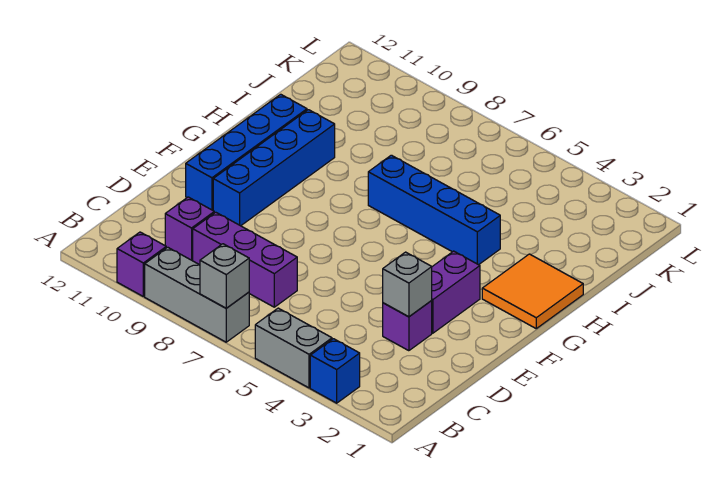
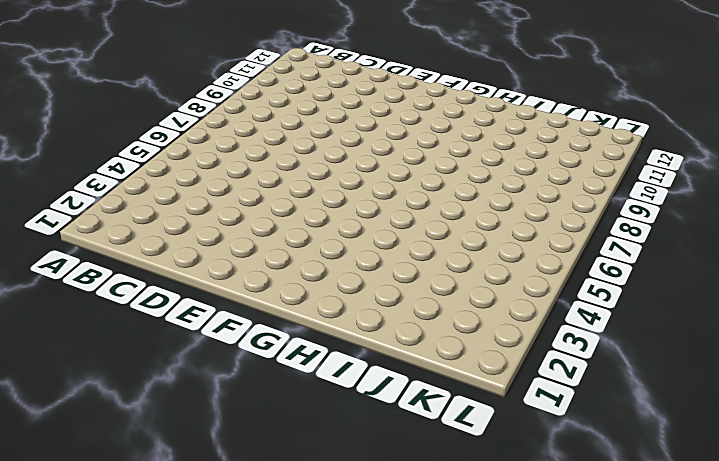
none -> blue brick A3 level 1
none -> grey brick A4:A5 level 1
none -> grey brick A7:A9 level 1

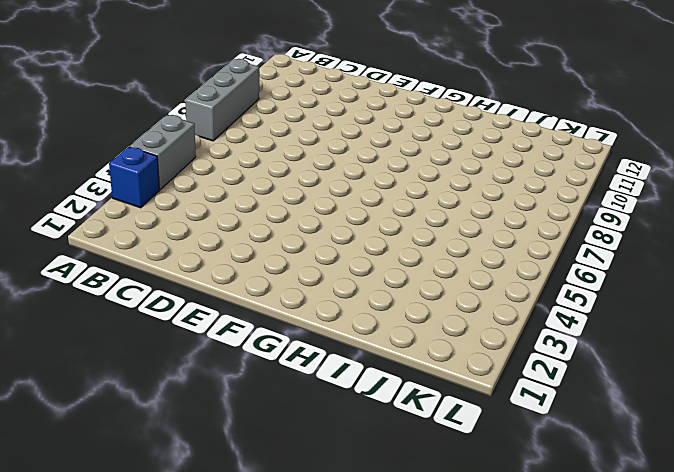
none -> purple brick A10 level 1
none -> purple brick C7:C9 level 1
none -> purple brick C10 level 1

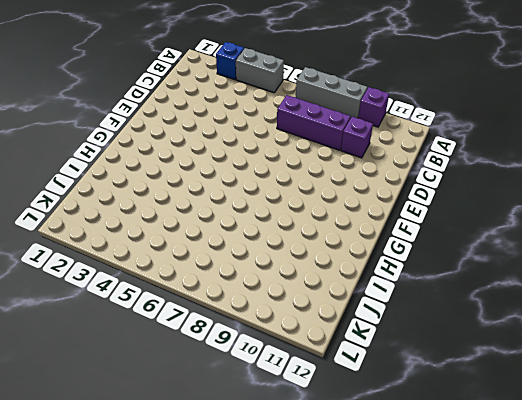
none -> purple brick D3 level 1
none -> purple brick E3:F3 level 1
none -> blue brick E10:H10 level 1

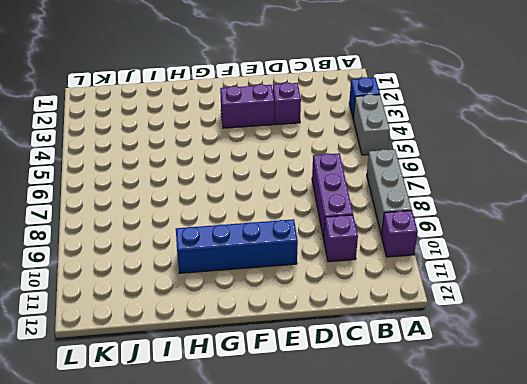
none -> blue brick E11:H11 level 1
none -> orange tile G1:H2 level 1
none -> blue brick H4:H7 level 1

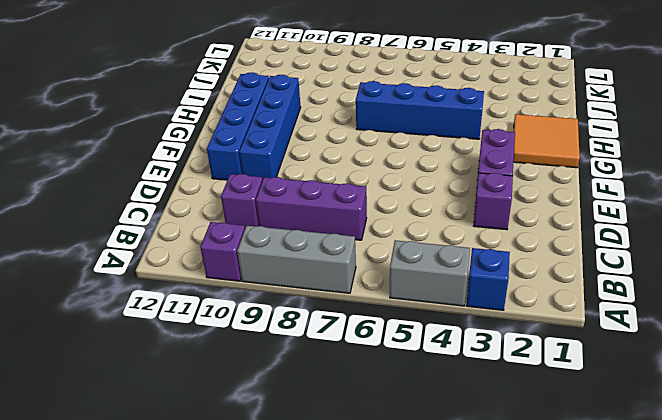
none -> grey brick A7 level 2
none -> grey brick D3 level 2

